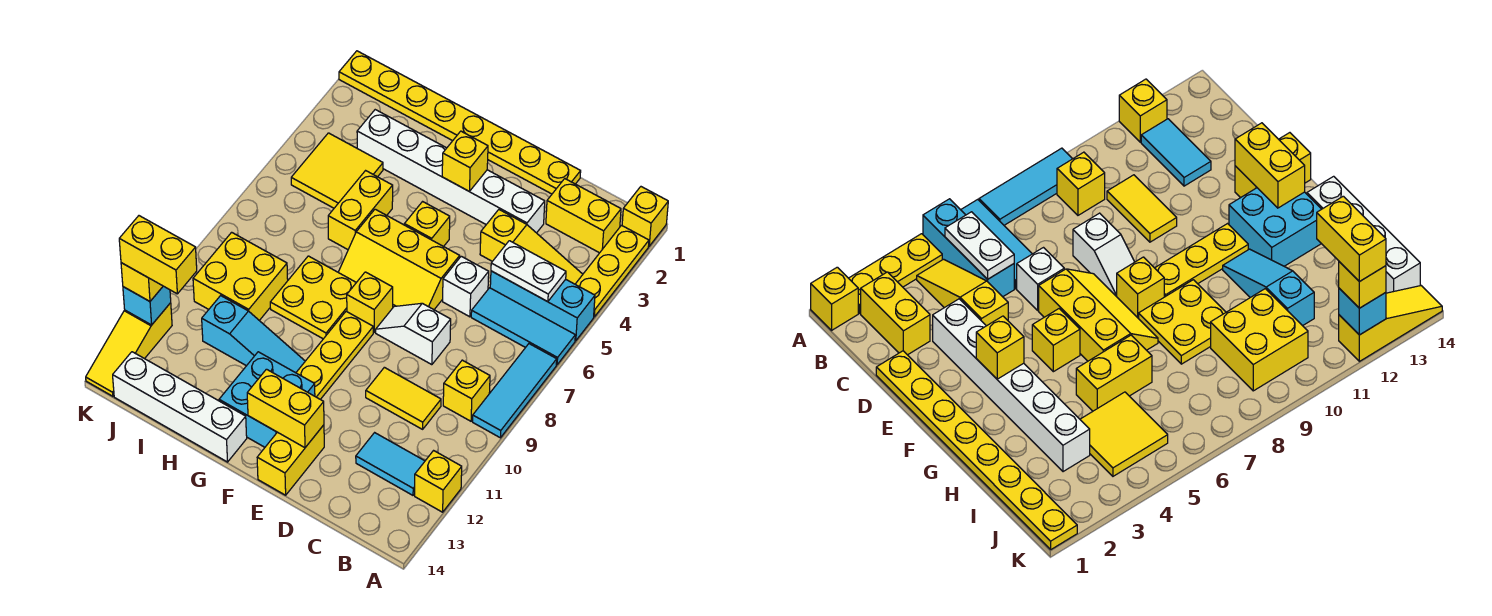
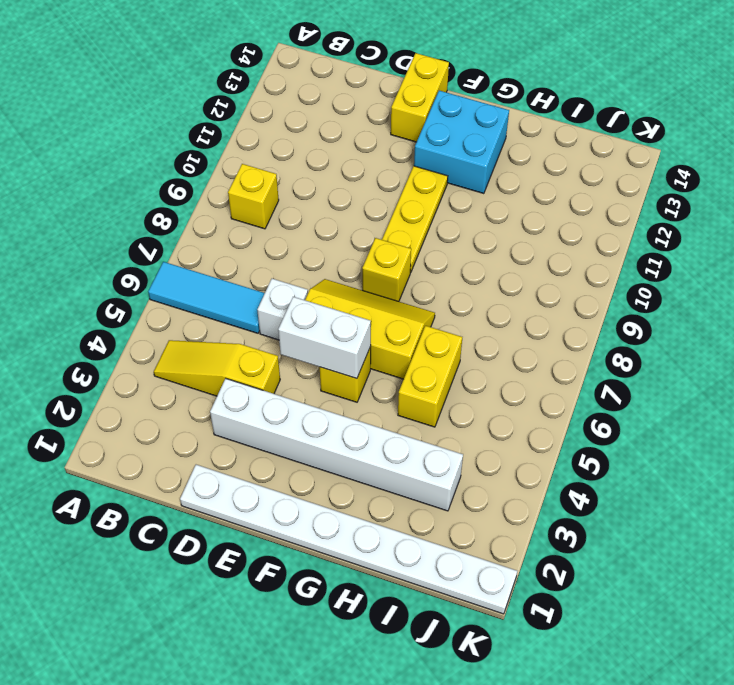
white plate D1:K1 level 1 -> yellow plate D1:K1 level 1
white brick E5:F5 level 2 -> none
none -> yellow brick A1 level 1
none -> yellow plate A2:A4 level 1
none -> cyan brick A5:C5 level 1
none -> cyan tile A7:A9 level 1

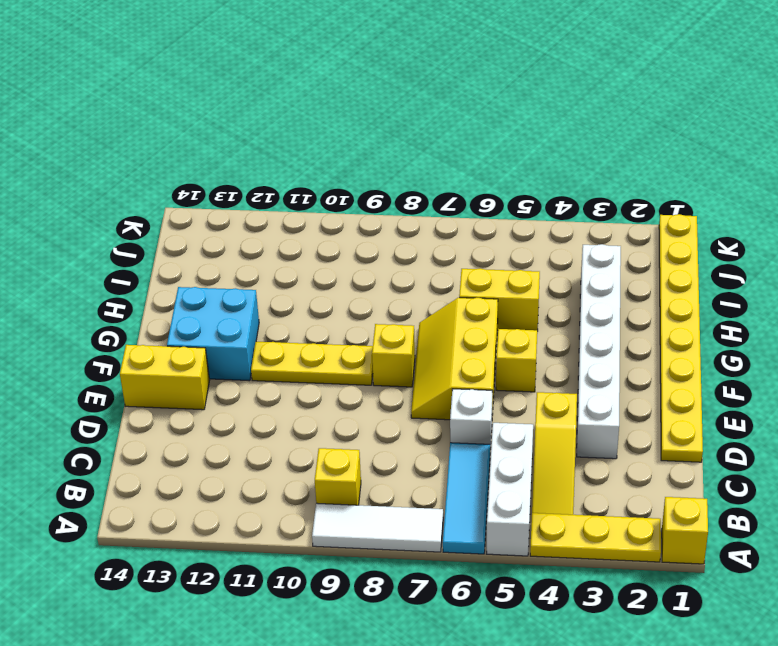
white brick A5:C5 level 1 -> cyan brick A5:C5 level 1
white tile A7:A9 level 1 -> cyan tile A7:A9 level 1
none -> yellow brick A12 level 1
none -> yellow brick B2:C2 level 1
none -> cyan tile B12:C12 level 1
none -> yellow tile C10:D10 level 1

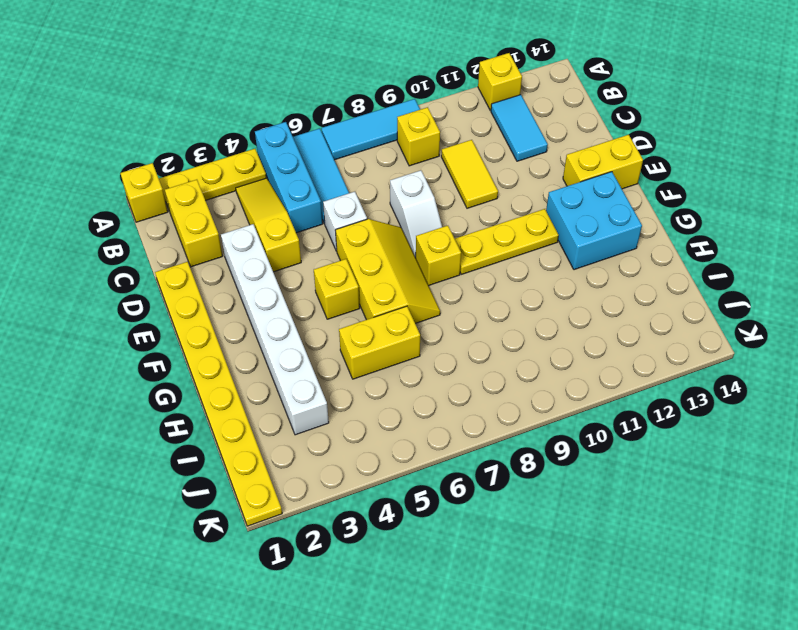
none -> yellow plate G8:H9 level 1
none -> cyan slope G11:I11 level 1 top I
none -> white brick G14:J14 level 1
none -> yellow tile I4:J5 level 1

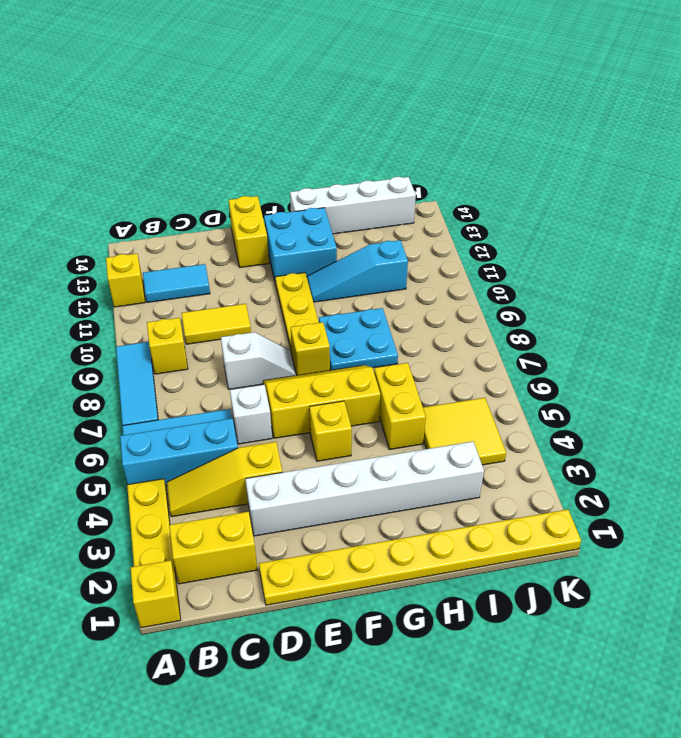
cyan plate G8:H9 level 1 -> yellow plate G8:H9 level 1
none -> yellow brick I9:J10 level 1
none -> yellow slope K12:K14 level 1 top 12
none -> white plate B5:C5 level 2
none -> yellow brick E13:F13 level 2

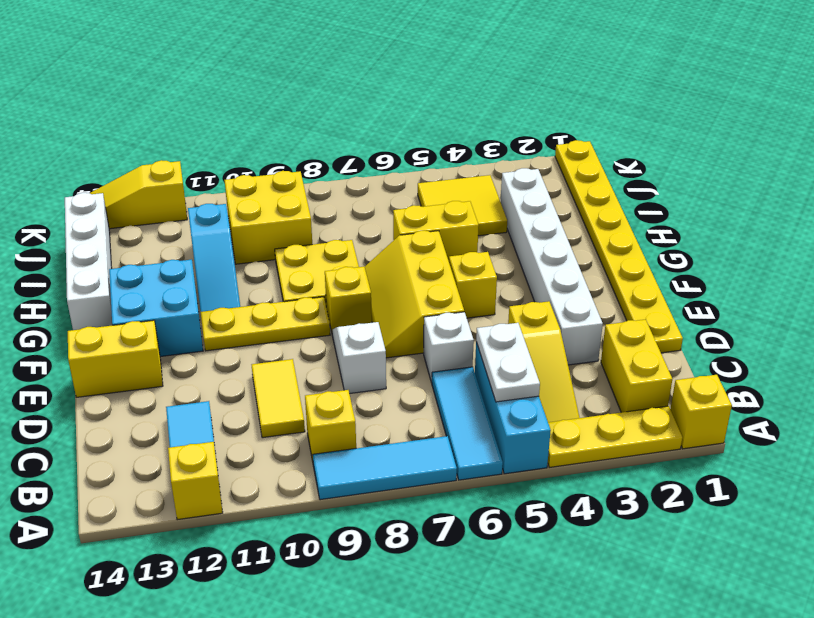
none -> yellow brick E13:F13 level 2
none -> yellow brick F3 level 2
none -> cyan brick K12 level 2
none -> yellow brick K12 level 3

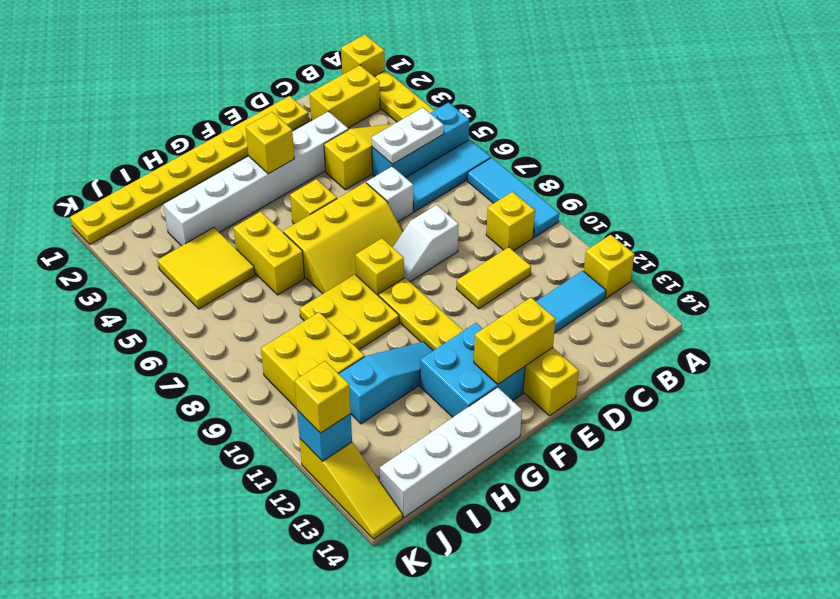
none -> yellow brick J12:K12 level 4

